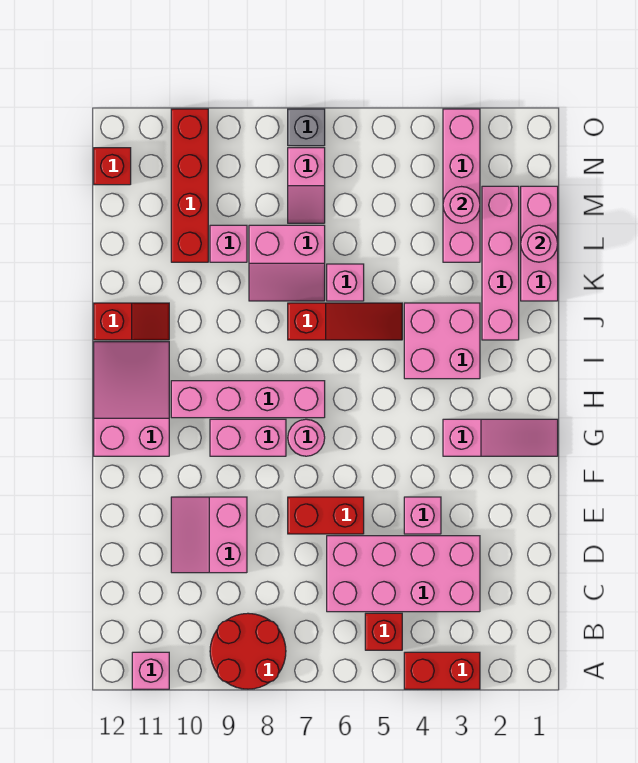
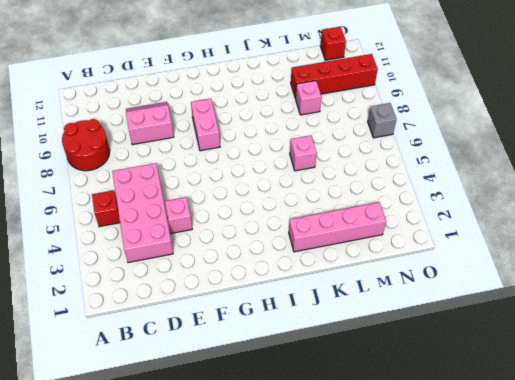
none -> red brick A3:A4 level 1
none -> pink brick A11 level 1
none -> red brick E6:E7 level 1

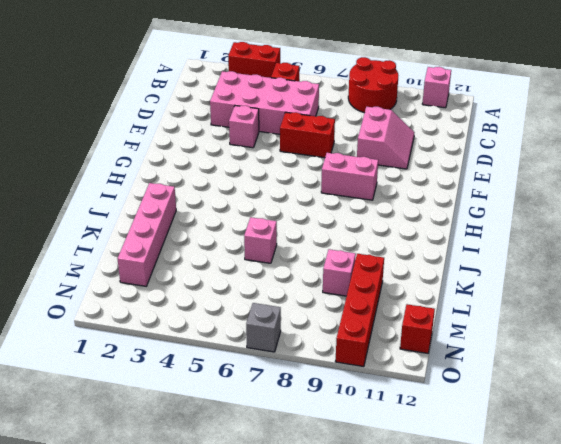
none -> pink slope G1:G3 level 1 top 3
none -> pink round brick G7 level 1
none -> pink slope G11:I12 level 1 top G

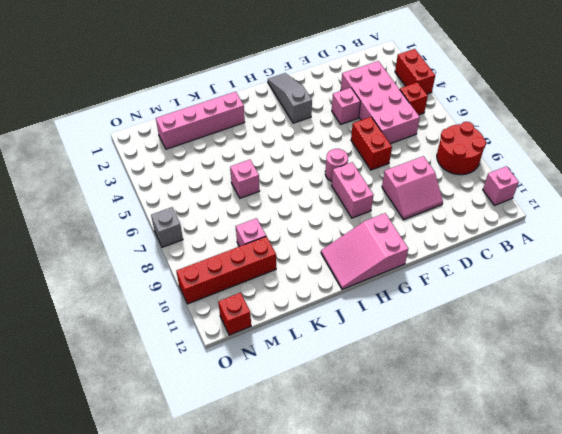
grey slope G1:G3 level 1 top 3 -> pink slope G1:G3 level 1 top 3
none -> pink brick H7:H10 level 1
none -> pink brick I3:J4 level 1
none -> red slope J5:J7 level 1 top 7

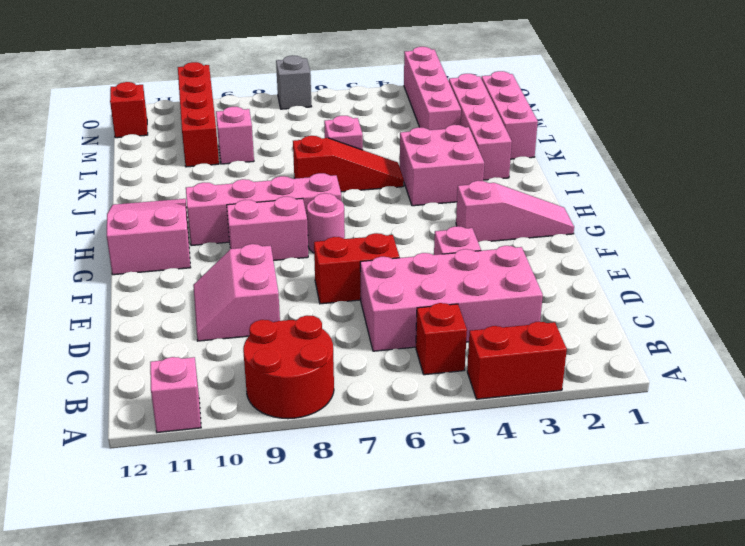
none -> red slope J11:J12 level 1 top 12
none -> pink slope K7:L8 level 1 top L
none -> pink slope M7:N7 level 1 top N

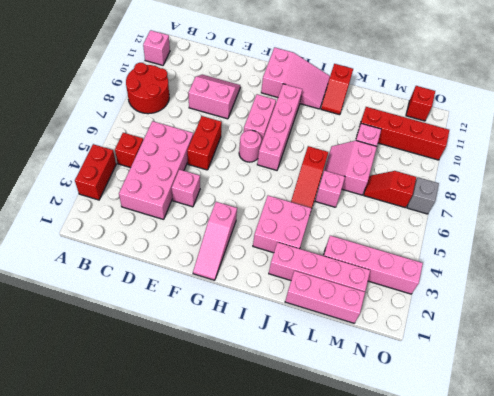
red slope M7:N7 level 1 top N -> pink slope M7:N7 level 1 top N
none -> pink round brick L1 level 2
none -> pink round brick M3 level 2

